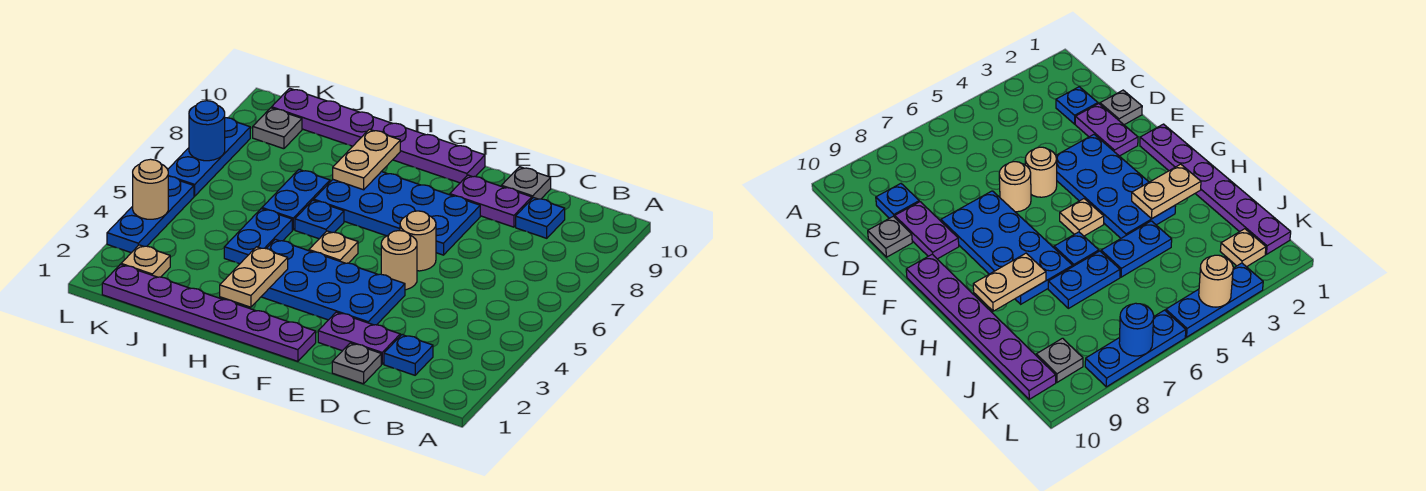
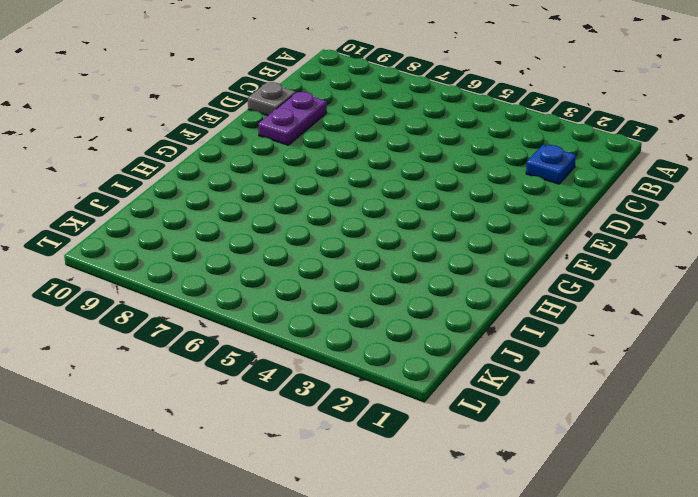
none -> blue plate C9 level 1
none -> grey plate D1 level 1
none -> purple plate D2:E2 level 1

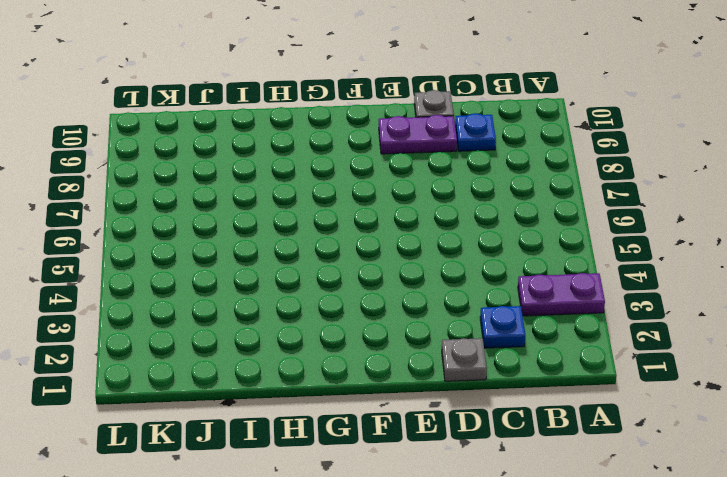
purple plate A3:B3 level 1 -> purple plate D2:E2 level 1
none -> blue plate E3:H4 level 1
none -> tan round brick E5 level 1
none -> tan round brick E6 level 1

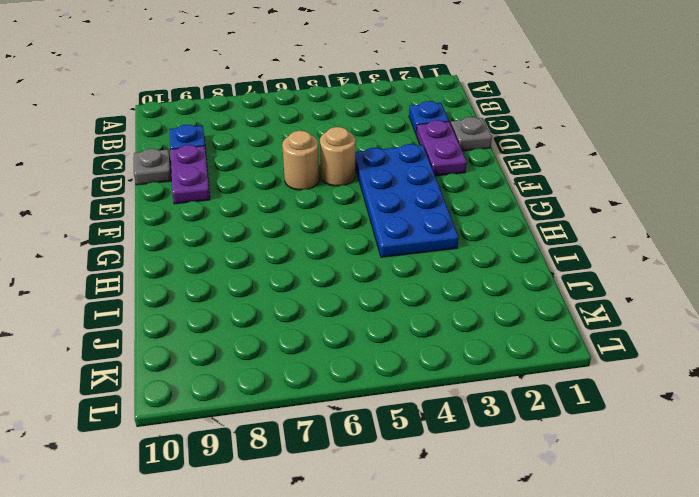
none -> blue plate E7:H8 level 1
none -> purple plate F1:K1 level 1
none -> purple plate F10:K10 level 1

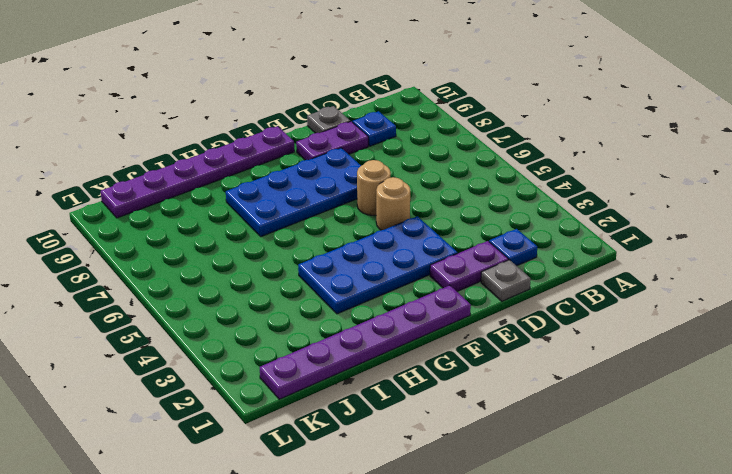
none -> tan plate G5 level 1
none -> blue plate H6 level 1
none -> blue plate I4:I5 level 1

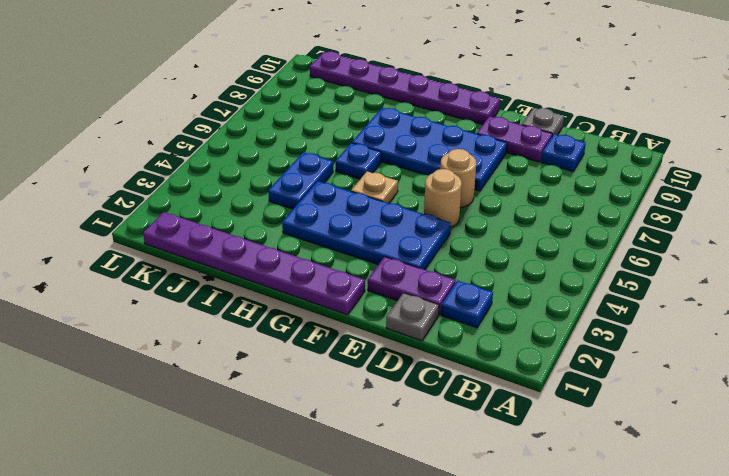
none -> blue plate I6:I7 level 1
none -> tan plate K2 level 1
none -> grey plate K9 level 1

